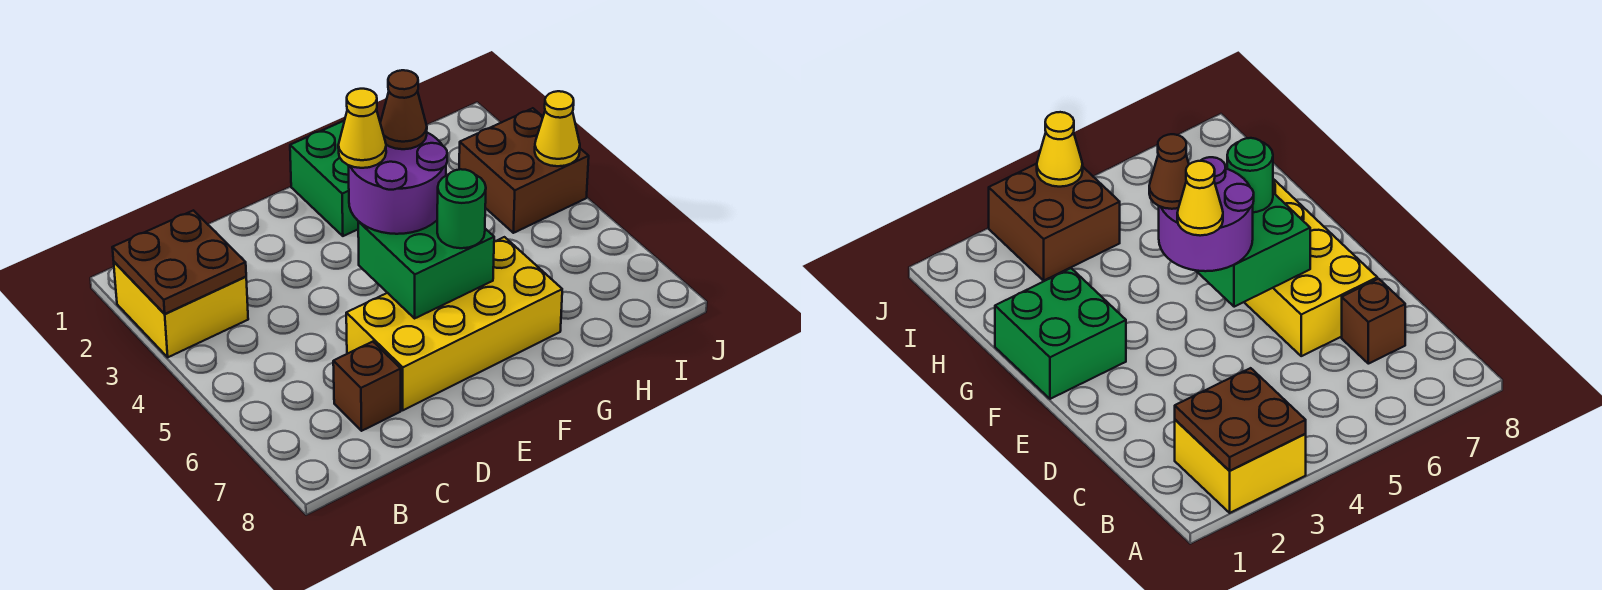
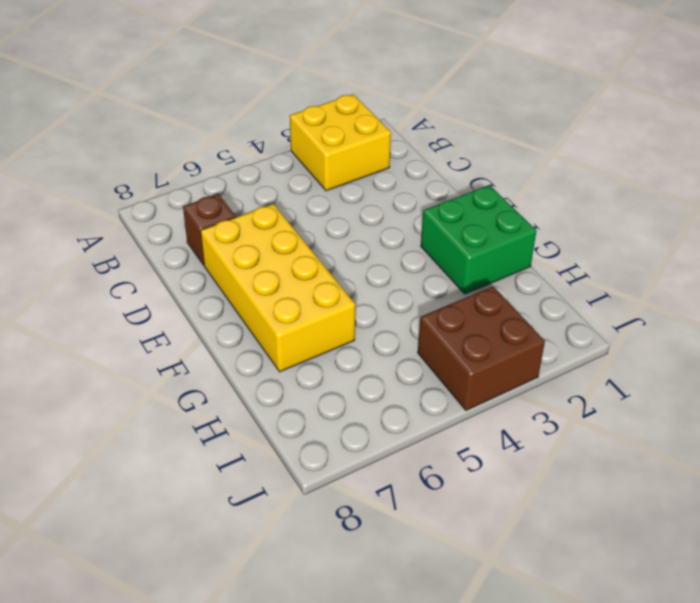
none -> brown plate A2:B3 level 2
none -> green brick E5:F6 level 2
none -> yellow cone J4 level 2

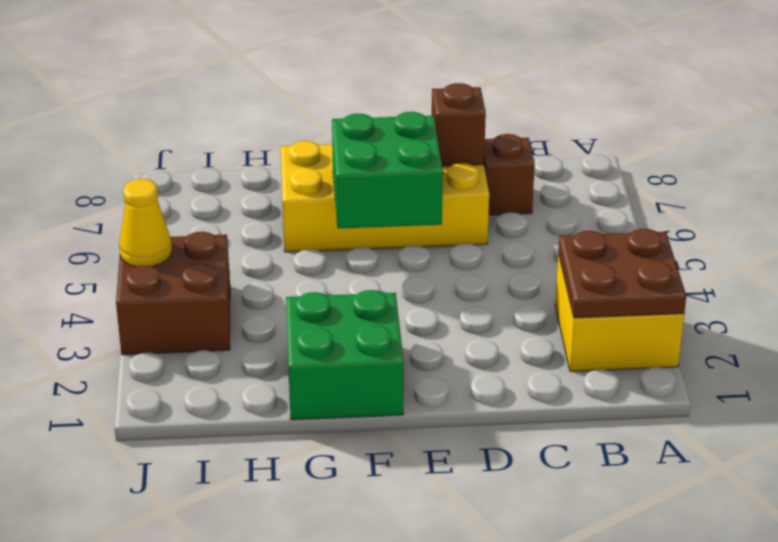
brown brick D7 level 2 -> none
none -> purple round brick E4:F5 level 3
none -> green round brick F6 level 3
none -> yellow cone E4 level 4

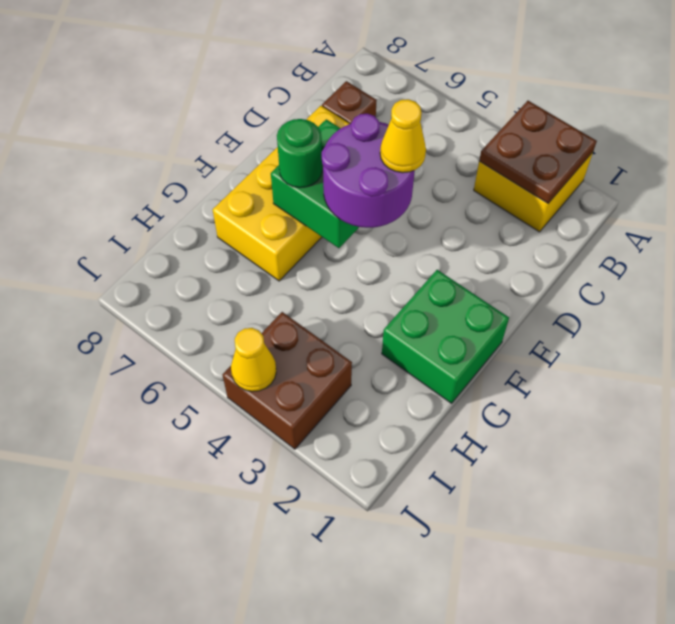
none -> brown cone F4 level 4

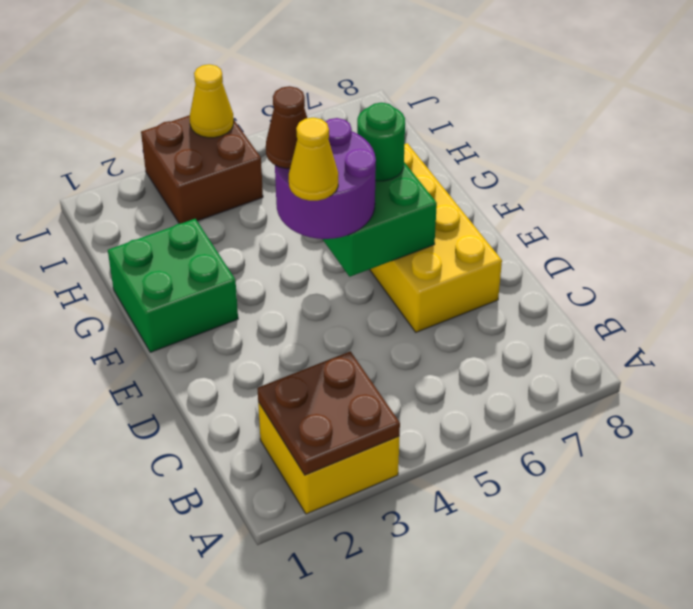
none -> brown brick C7 level 1

